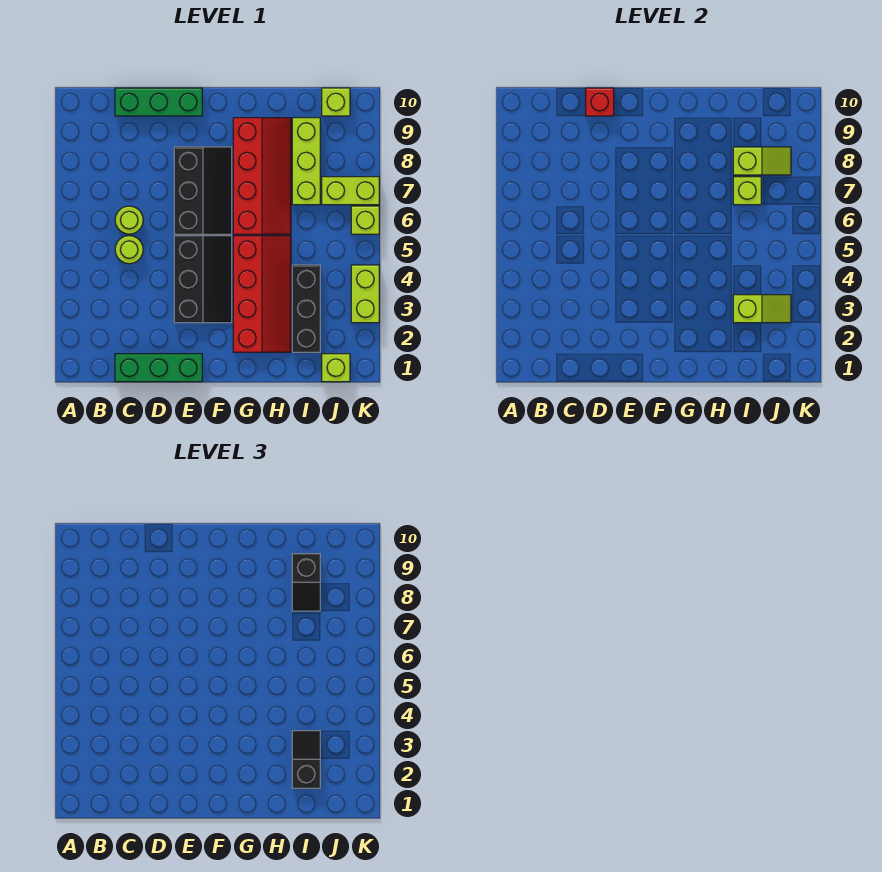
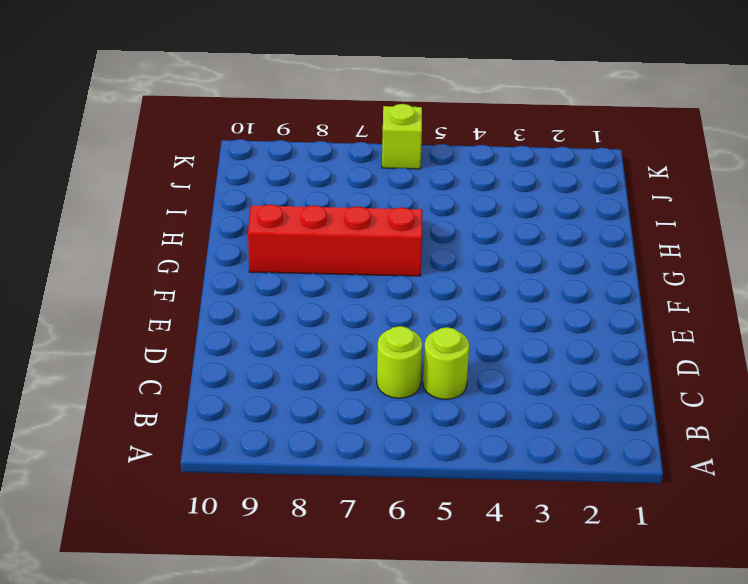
none -> green brick C1:E1 level 1
none -> green brick C10:E10 level 1
none -> black slope E3:F5 level 1 top E

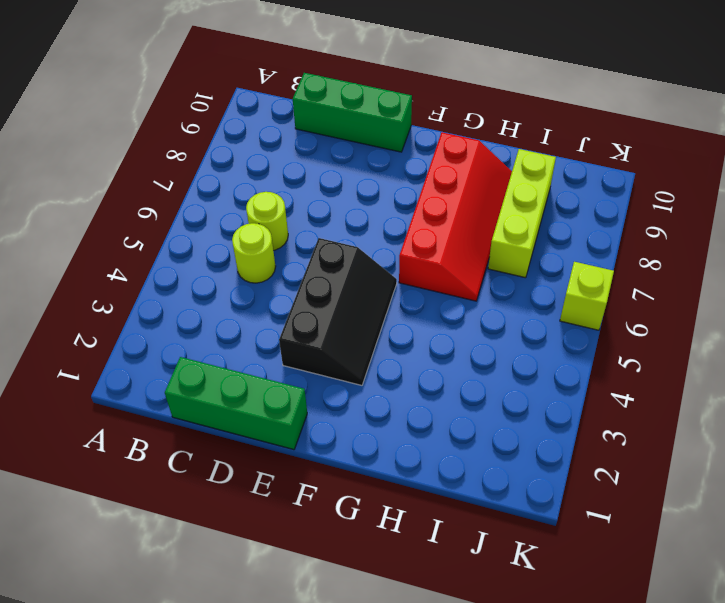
none -> black slope E6:F8 level 1 top E
none -> red slope G2:H5 level 1 top G
none -> black brick I2:I4 level 1

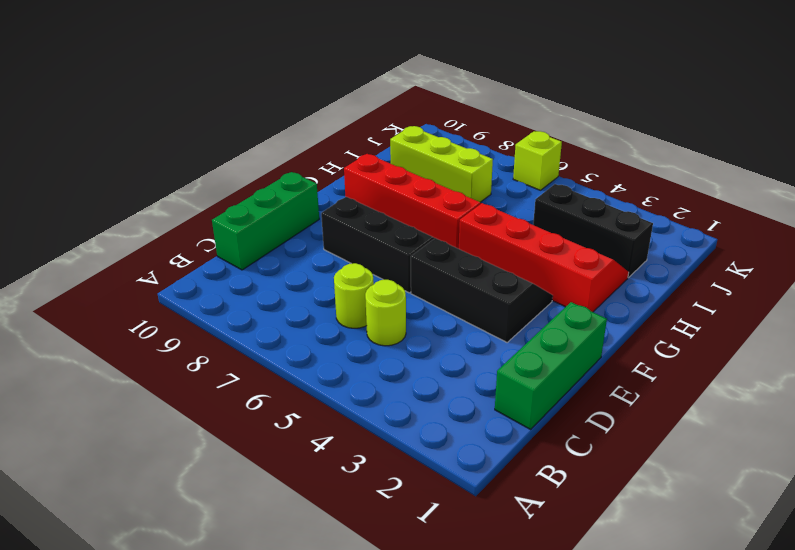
none -> lime brick J1 level 1
none -> lime brick J7:K7 level 1
none -> lime brick J10 level 1

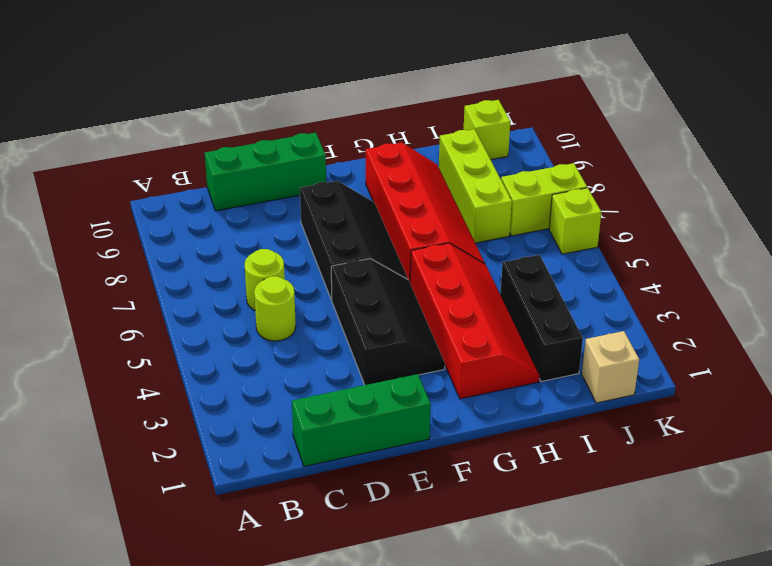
tan brick J1 level 1 -> lime brick J1 level 1
none -> lime brick K3:K4 level 1
none -> red brick D10 level 2
none -> lime slope I3:J3 level 2 top I

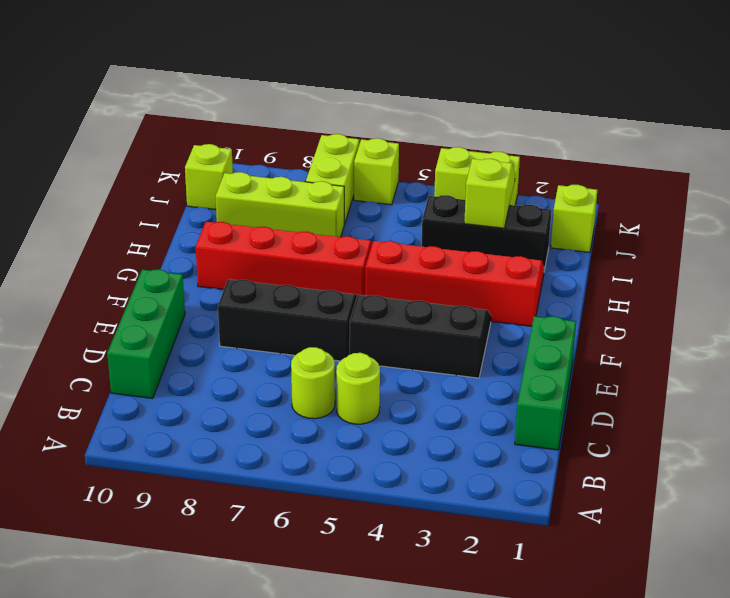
none -> red brick D10 level 2
none -> lime brick I7 level 2
none -> lime slope I8:J8 level 2 top I

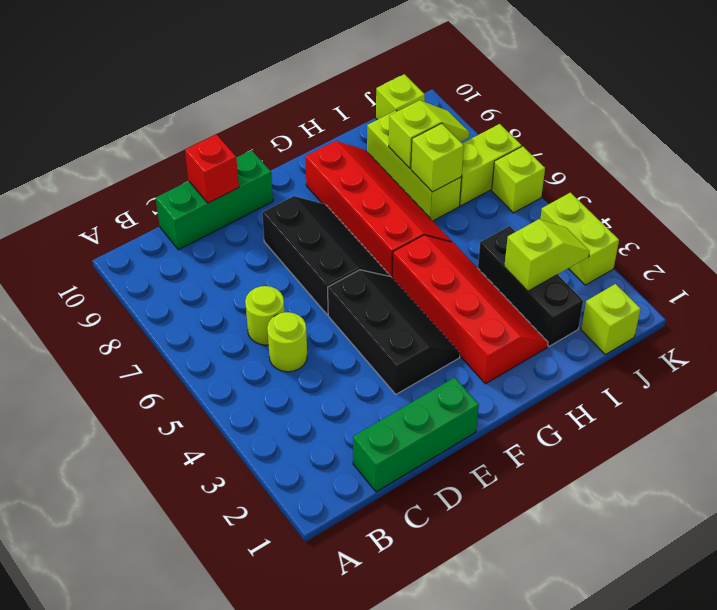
none -> black slope I2:I3 level 3 top 2
none -> black slope I8:I9 level 3 top 9

